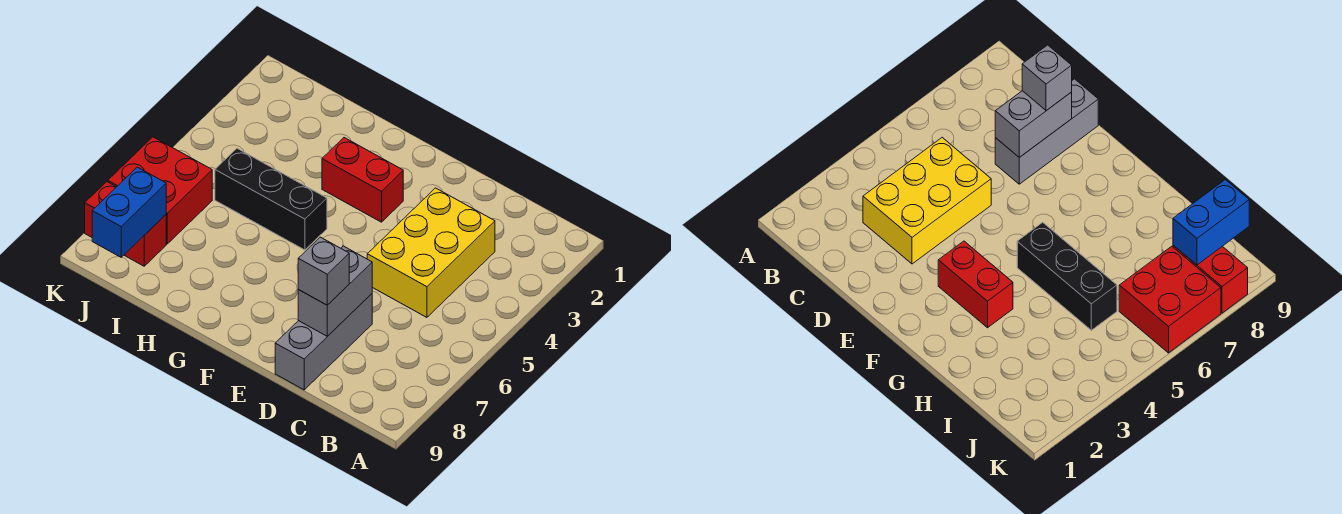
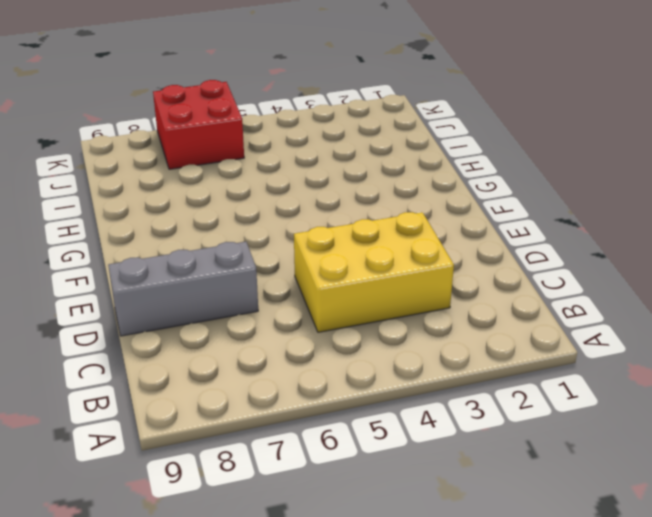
none -> red brick F3:G3 level 1
none -> black brick G5:I5 level 1

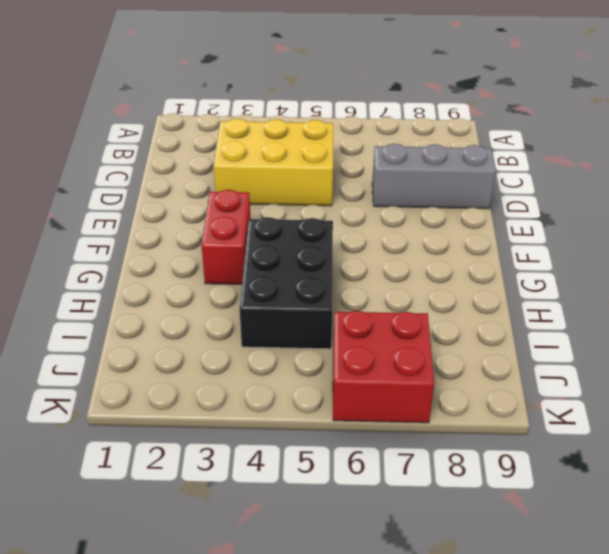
black brick G4:I5 level 1 -> black brick G5:I5 level 1
none -> red brick J8:K8 level 1
none -> grey brick D7:D8 level 2

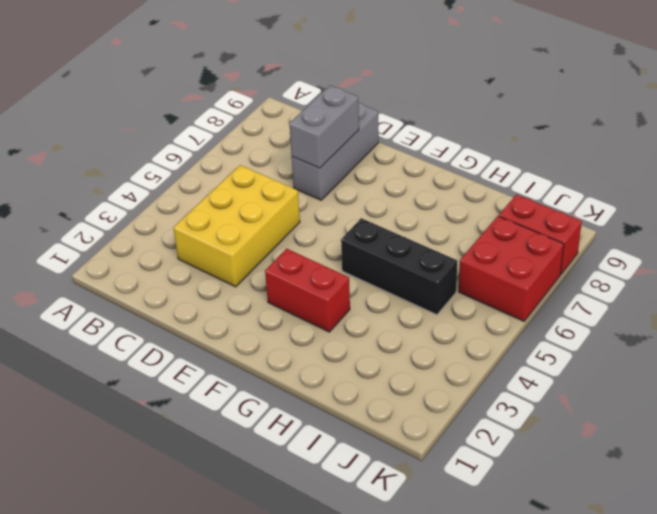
none -> blue brick J8:J9 level 2
none -> grey brick D8 level 3

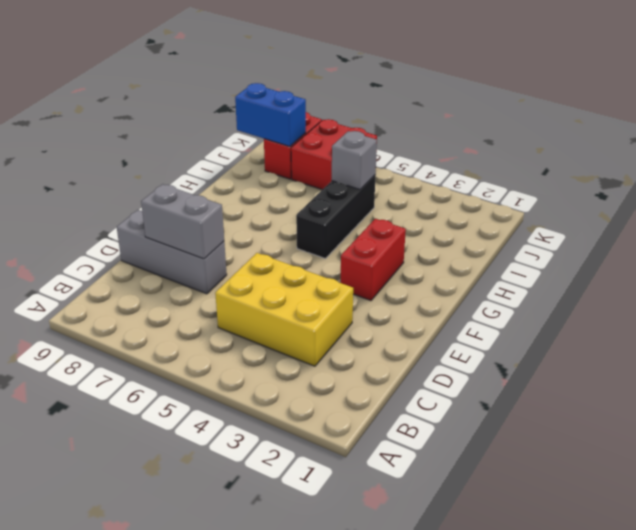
grey brick I5 level 2 -> grey brick D8 level 3

